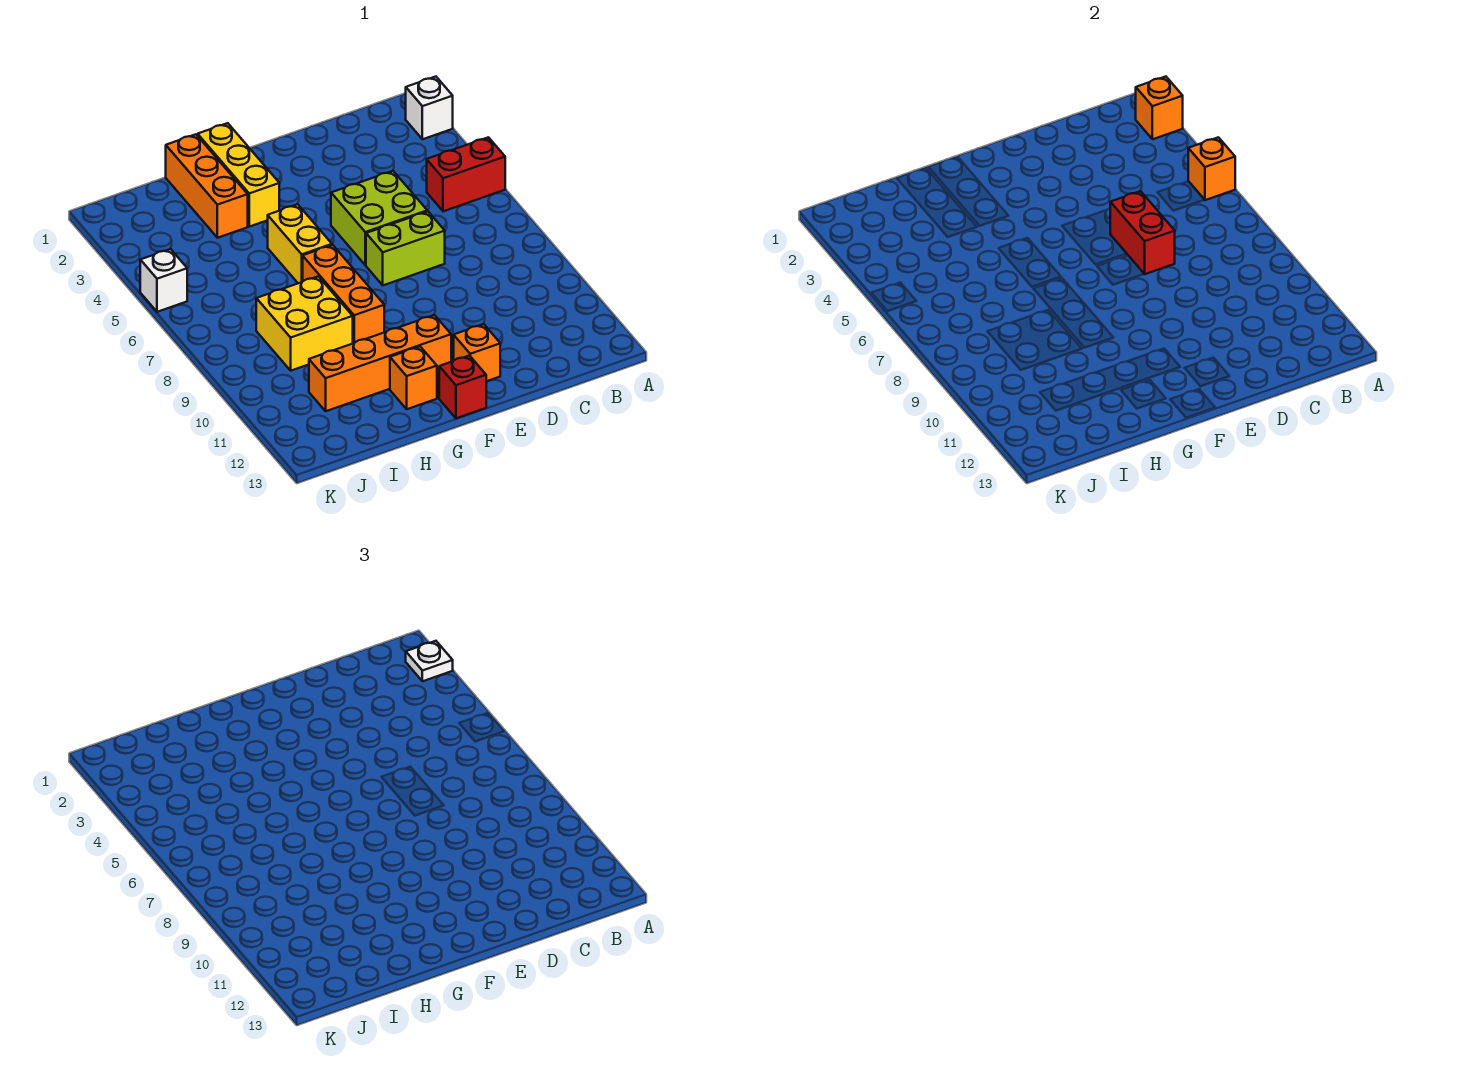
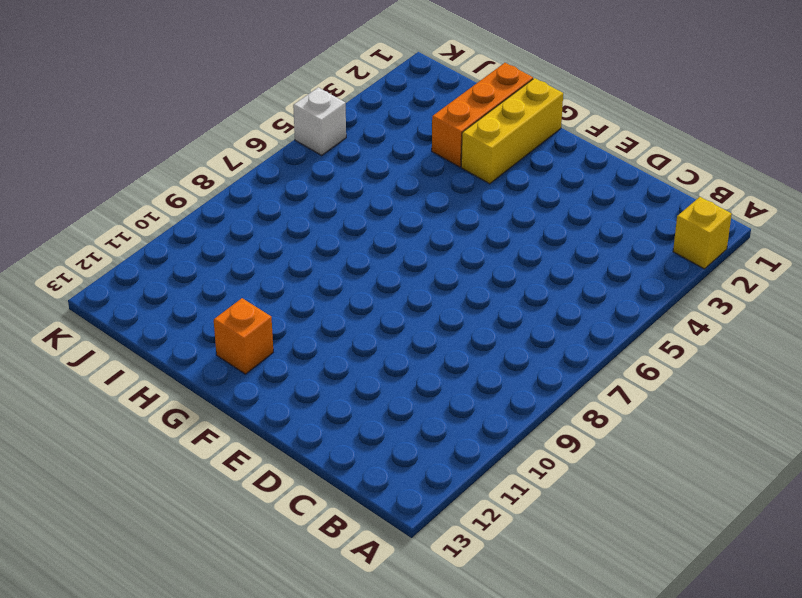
yellow brick A2 level 1 -> white brick A2 level 1
none -> red brick A5:B5 level 1
none -> lime brick D5:E6 level 1
none -> lime brick D7:E7 level 1

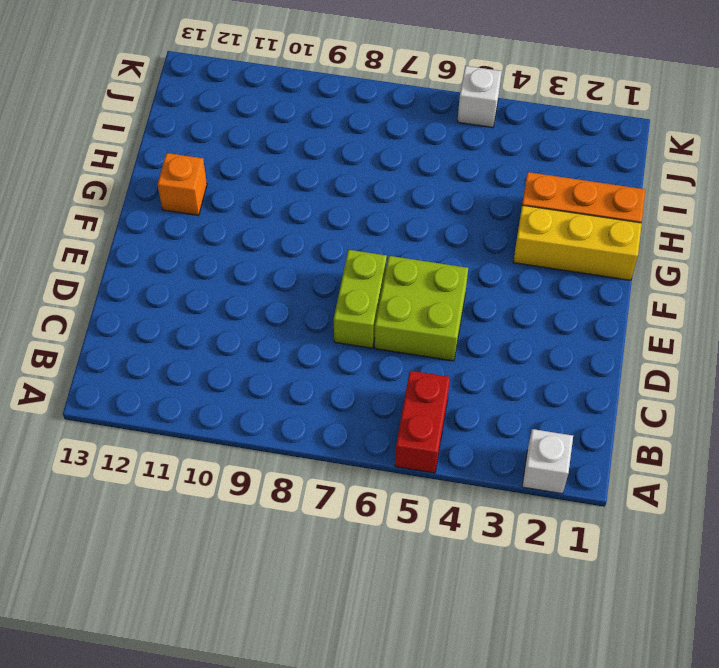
none -> orange brick E12 level 1
none -> orange brick F11:I11 level 1
none -> red brick F13 level 1

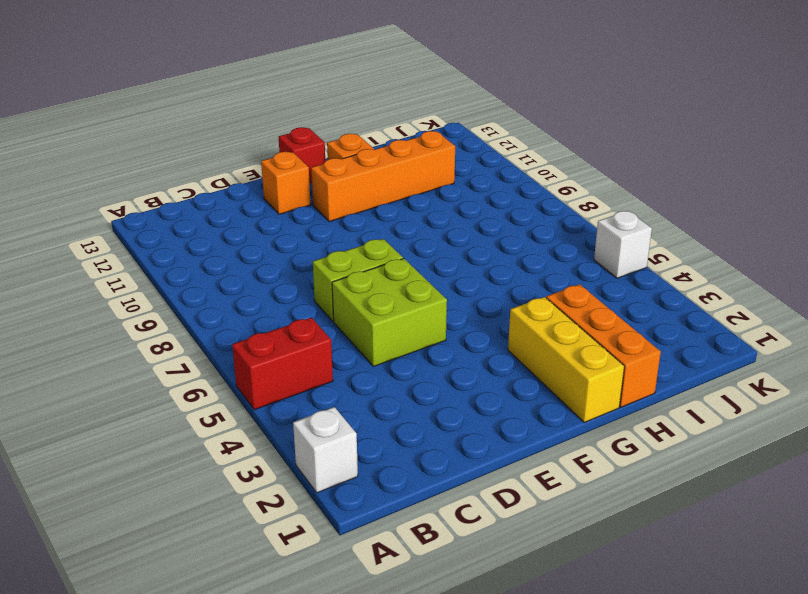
none -> yellow brick G5:G6 level 1
none -> orange brick G7:G9 level 1
none -> yellow brick H8:I9 level 1

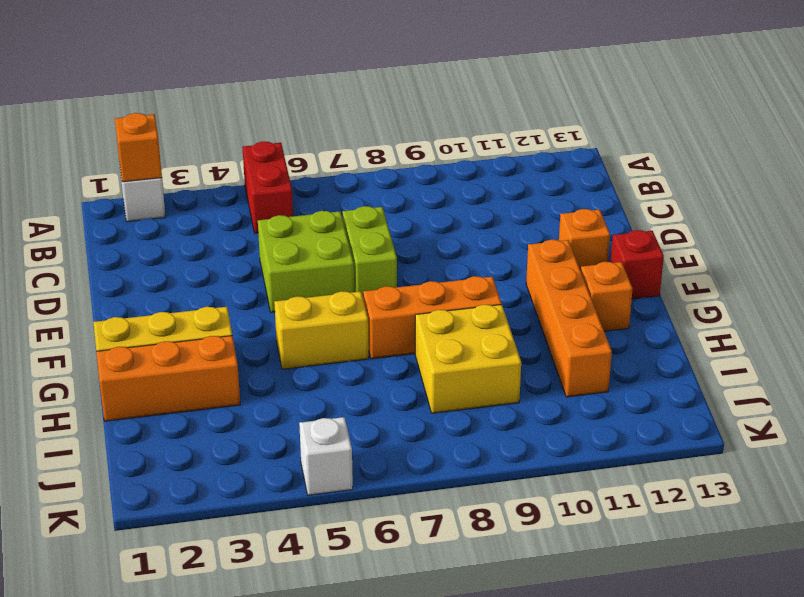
none -> orange brick A5 level 2
none -> red brick D6:D7 level 2
none -> white plate A2 level 3

